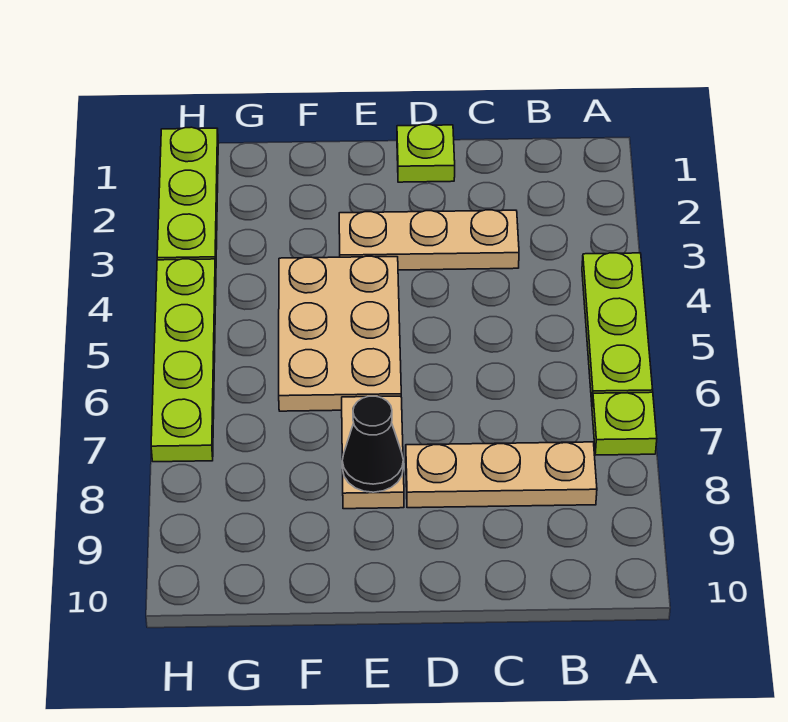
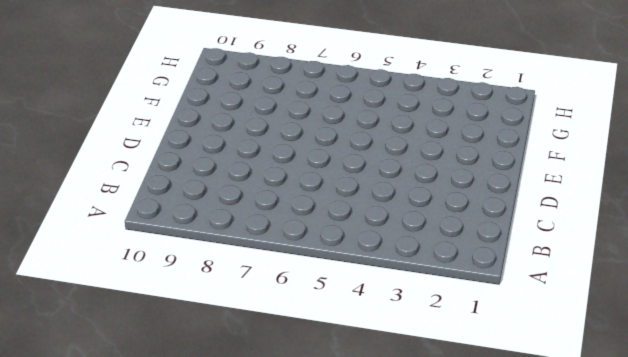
none -> lime plate A4:A6 level 1
none -> lime plate A7 level 1

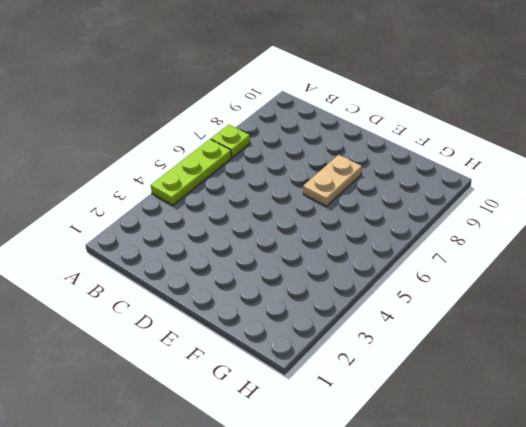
none -> tan plate B8:D8 level 1
none -> tan plate C3:E3 level 1

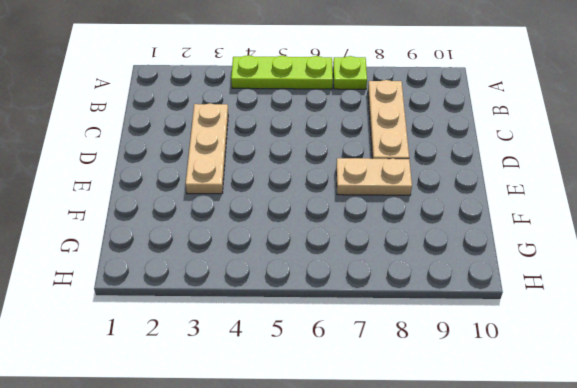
none -> lime plate D1 level 1
none -> tan plate E4:F6 level 1

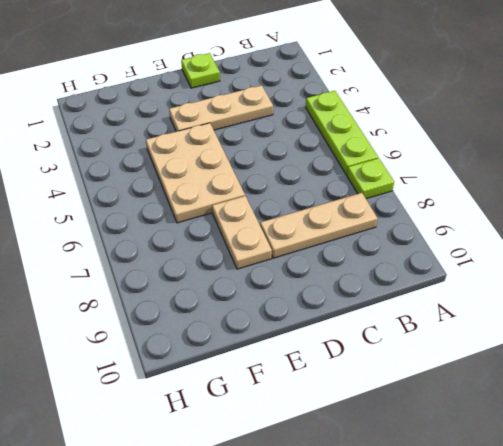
none -> lime plate H1:H3 level 1
none -> lime plate H4:H7 level 1

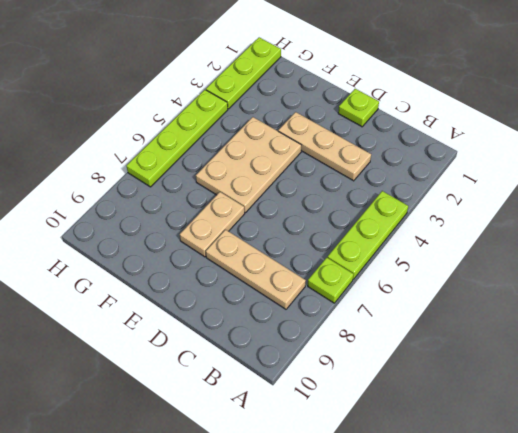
none -> black cone E8 level 2

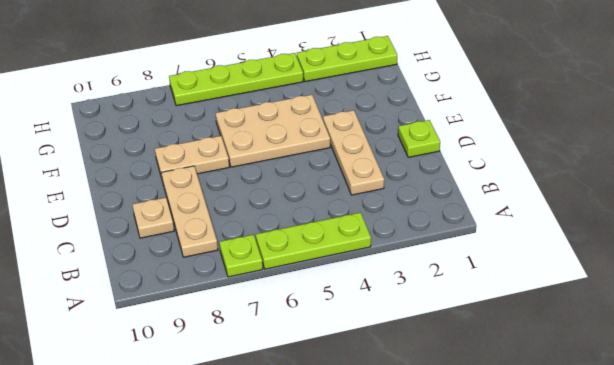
tan plate C9 level 1 -> none
none -> black cone E8 level 2

